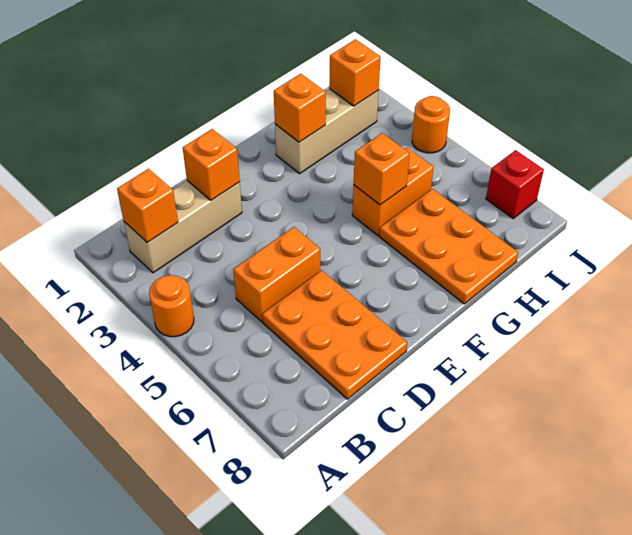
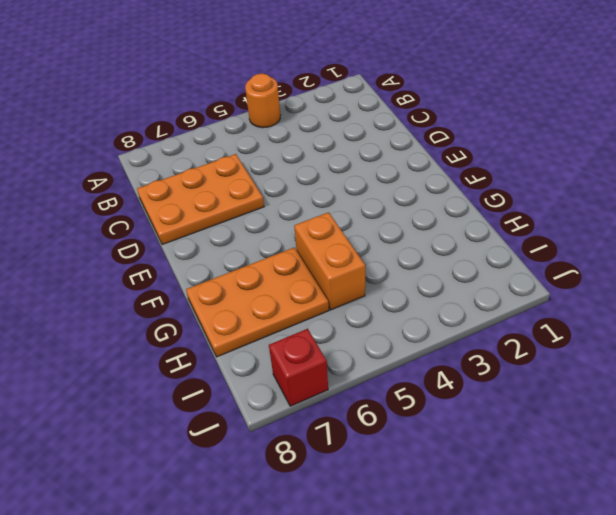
none -> tan brick B2:D2 level 1
none -> orange brick C5:D5 level 1
none -> tan brick G2:I2 level 1

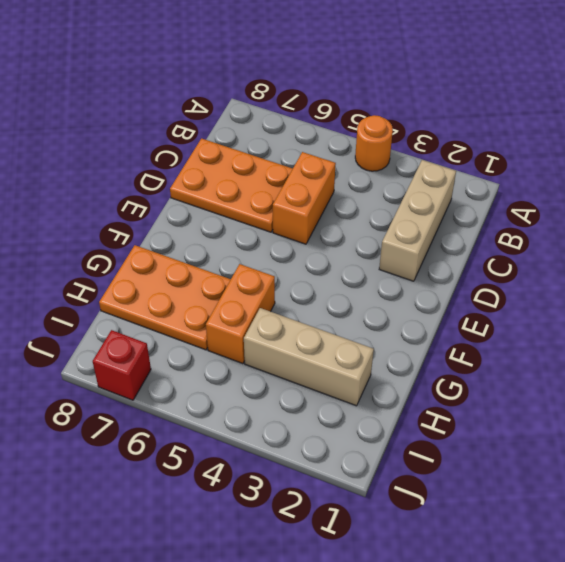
tan brick H2:H4 level 1 -> tan brick G2:I2 level 1
none -> orange round brick J4 level 1
none -> orange brick B2 level 2
none -> orange brick D2 level 2

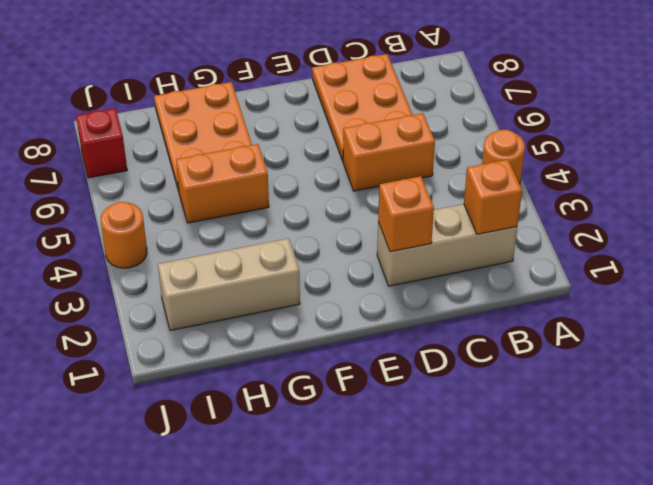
none -> orange brick G2 level 2
none -> orange brick G5 level 2
none -> orange brick I2 level 2

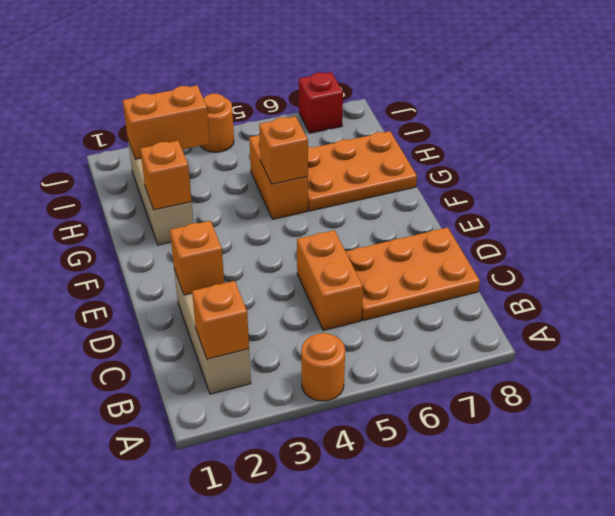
orange brick I2:I3 level 2 -> orange brick I2 level 2

